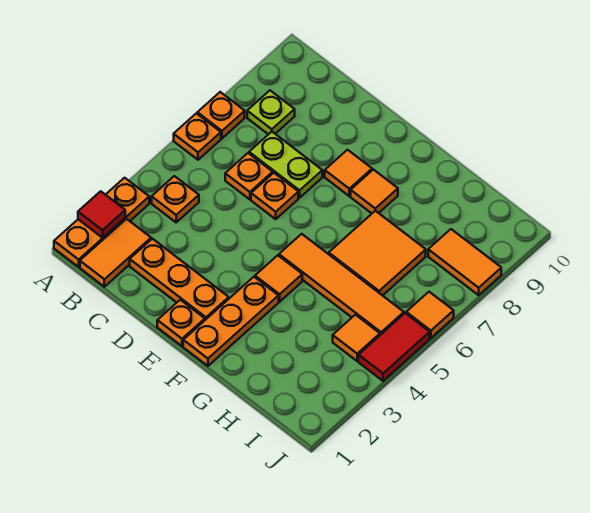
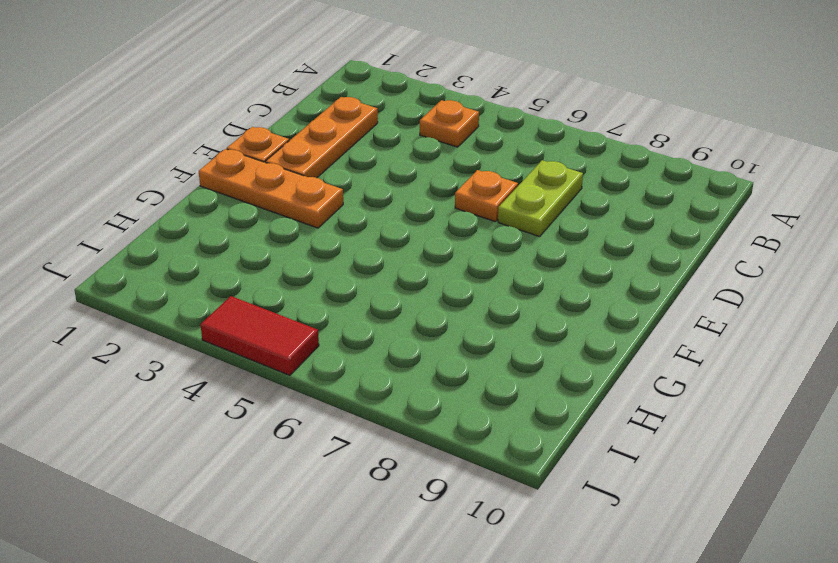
none -> orange plate A1:A3 level 1
none -> orange plate A6 level 1
none -> orange plate A7 level 1

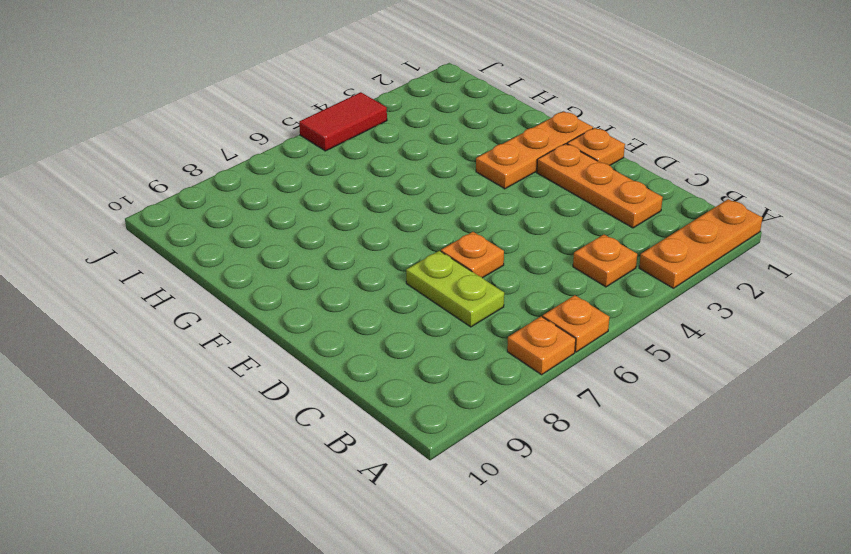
none -> orange tile B1:B2 level 1
none -> lime plate B8 level 1
none -> orange plate C6 level 1

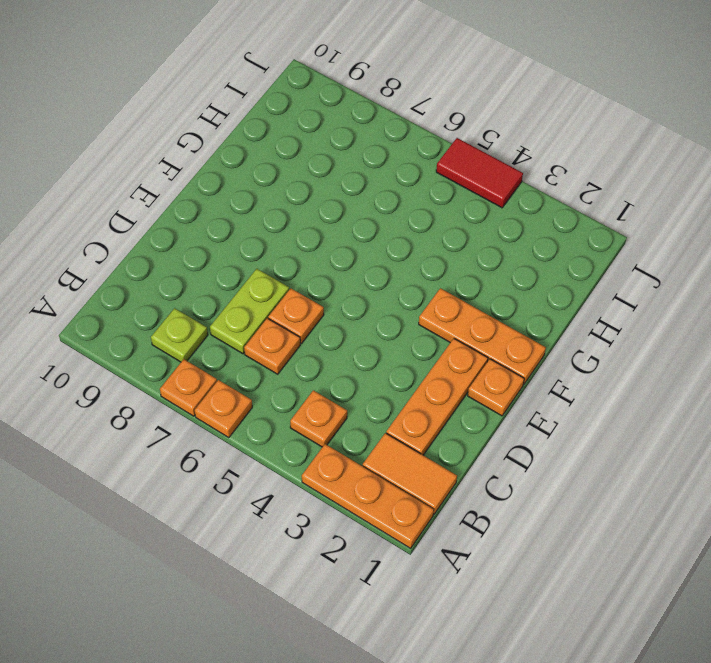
none -> orange tile E8 level 1
none -> orange tile F4 level 1
none -> orange tile F5:I5 level 1

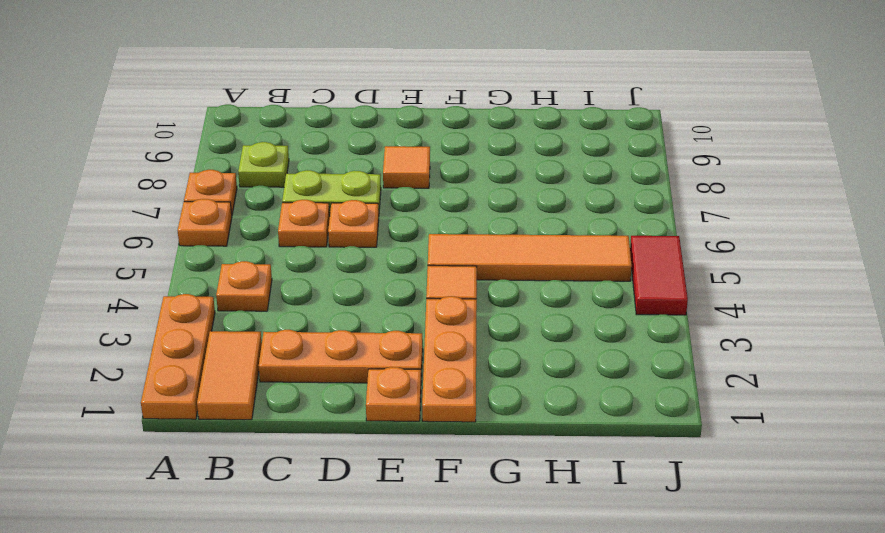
none -> orange tile F8 level 1
none -> orange tile G6:H7 level 1
none -> orange tile I4 level 1

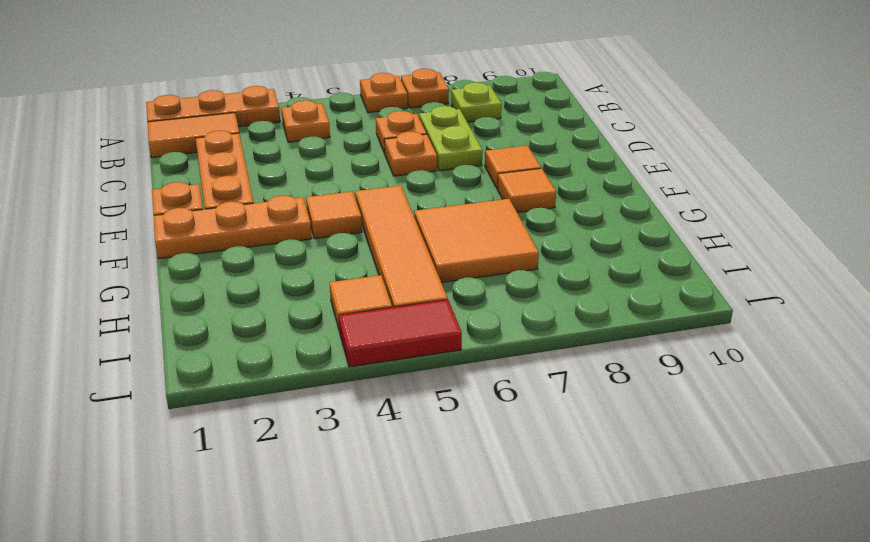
none -> orange tile I8:J8 level 1
none -> orange tile J6 level 1
none -> red tile A2 level 2

